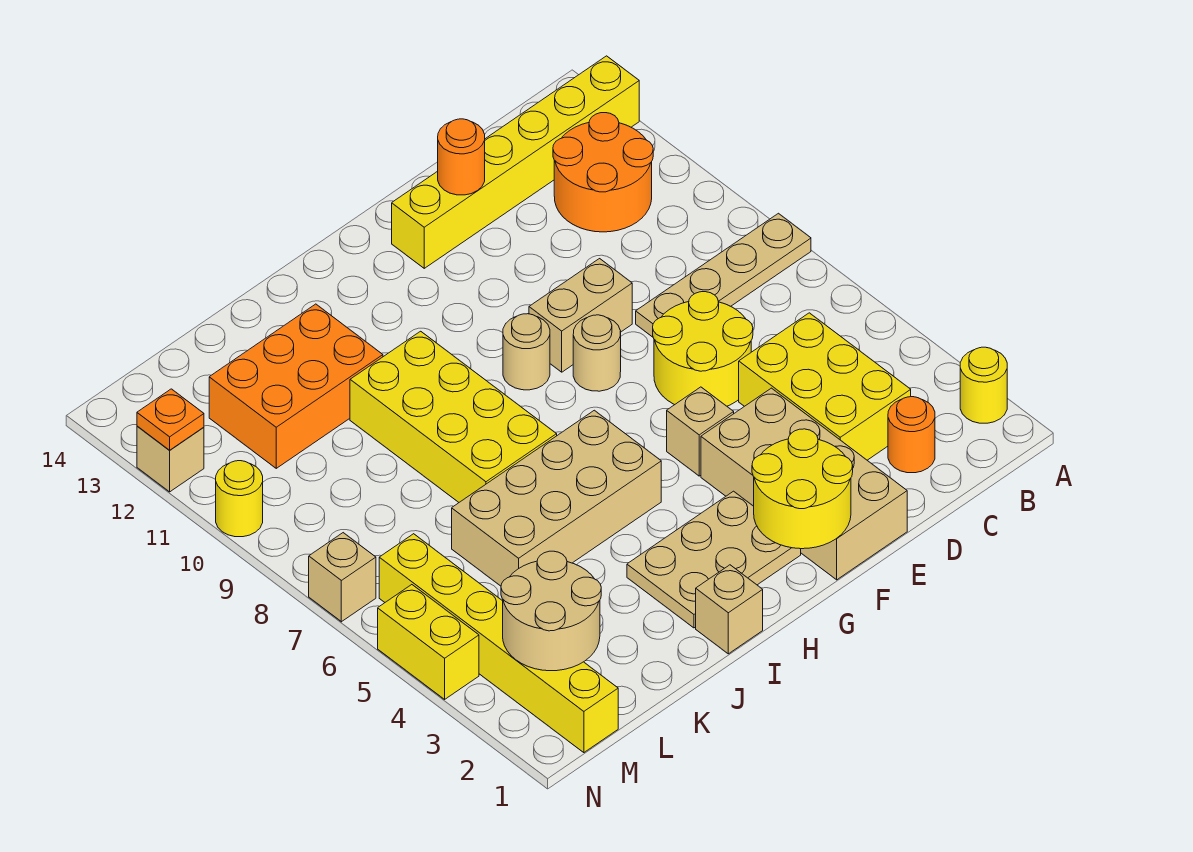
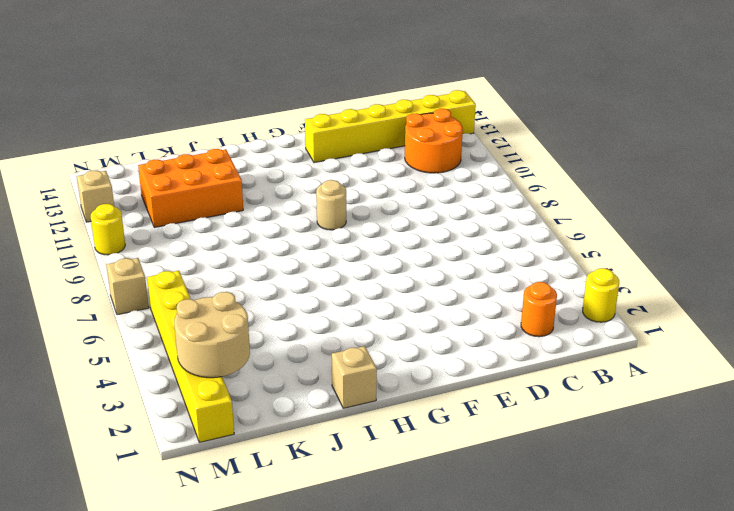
none -> tan plate A8:D8 level 1
none -> yellow brick C3:D5 level 1
none -> yellow round brick D6:E7 level 1

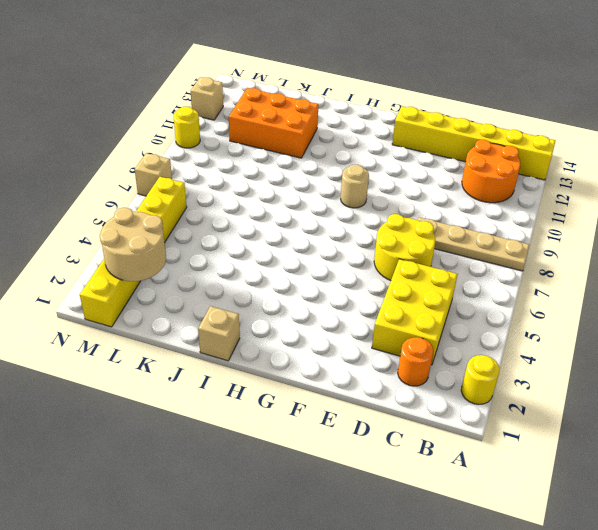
none -> tan brick E1:F4 level 1
none -> tan brick E9:F9 level 1
none -> tan brick F5 level 1

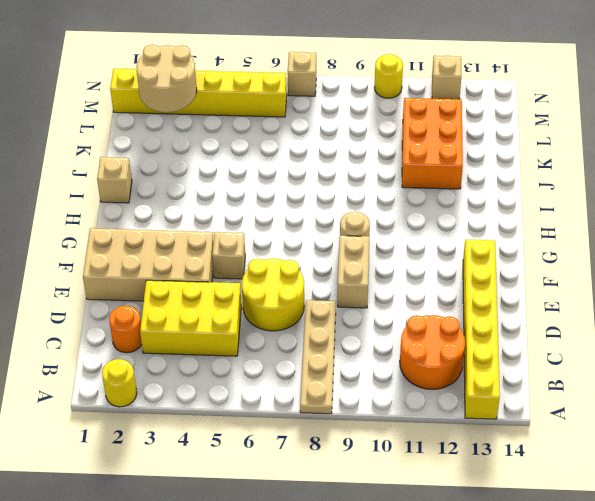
none -> tan round brick F8 level 1
none -> tan plate G2:I3 level 1
none -> tan brick H5:K6 level 1

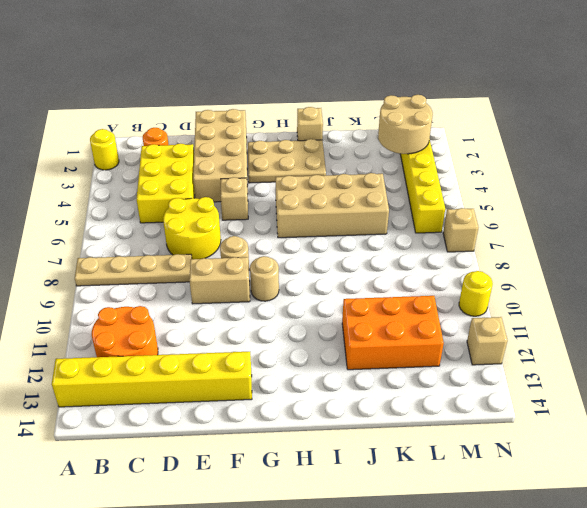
none -> yellow brick I7:J10 level 1
none -> yellow brick N4:N5 level 1
none -> orange round brick E13 level 2

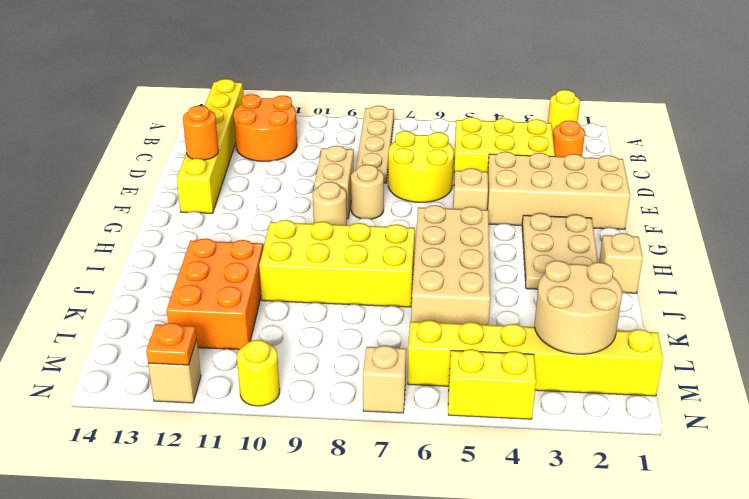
none -> yellow round brick F1:G2 level 2

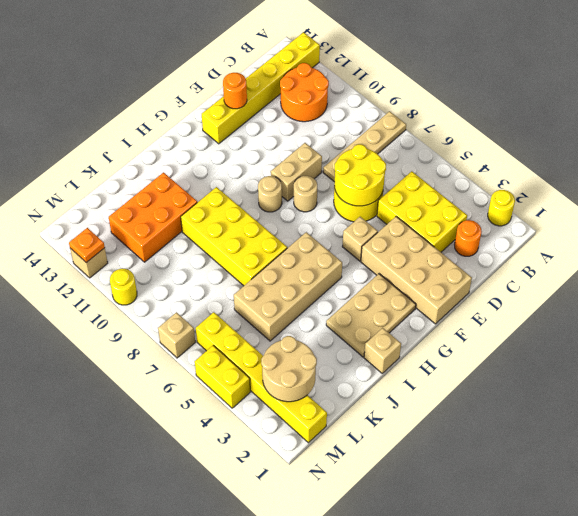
yellow round brick D6:E7 level 2 -> yellow round brick F1:G2 level 2

